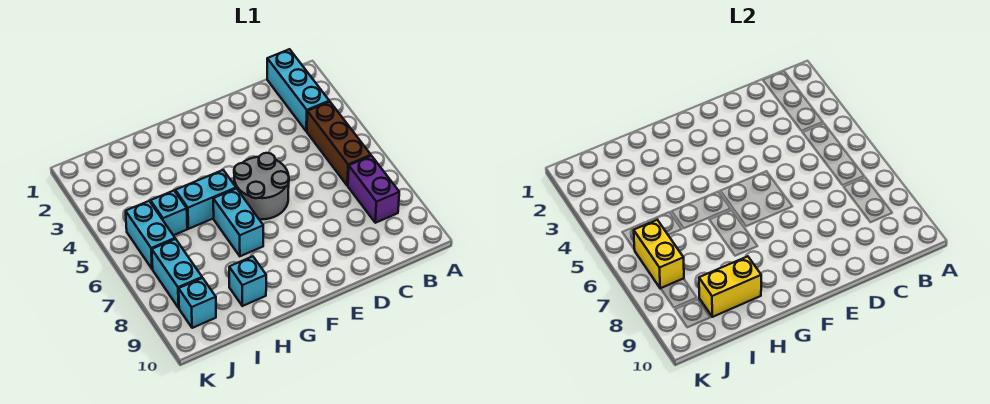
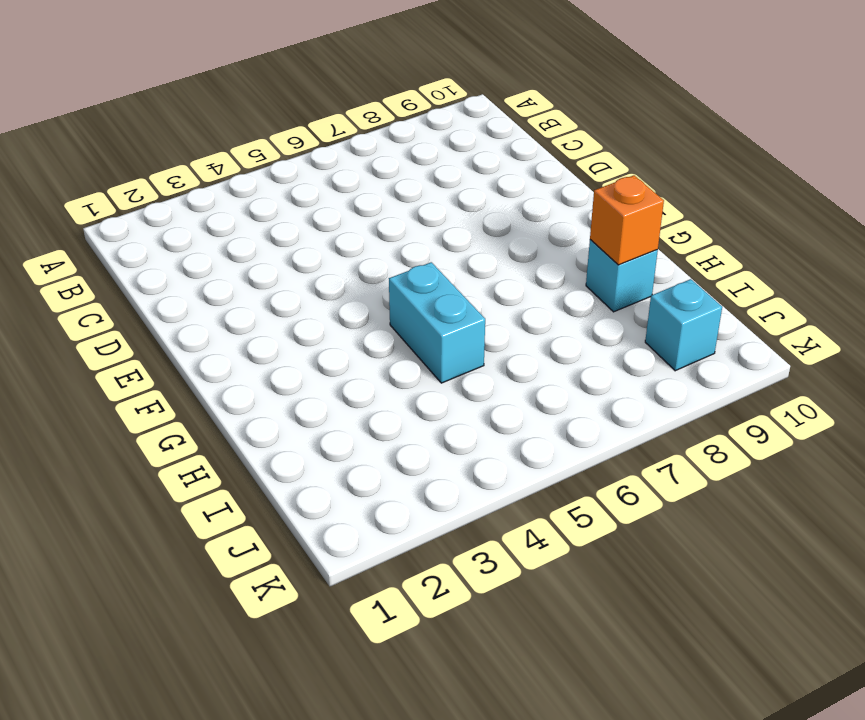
orange brick H9 level 2 -> yellow brick H9:I9 level 2
none -> cyan brick B1:B3 level 1
none -> brown brick B4:B6 level 1
none -> purple brick B7:B8 level 1

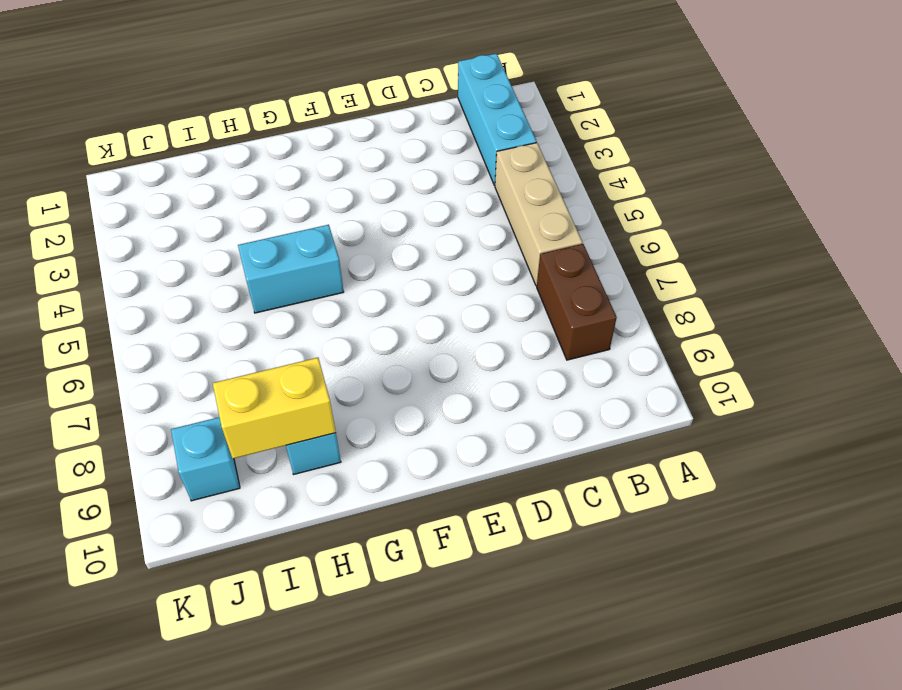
tan brick B4:B6 level 1 -> brown brick B4:B6 level 1
brown brick B7:B8 level 1 -> purple brick B7:B8 level 1
none -> grey round brick E5:F6 level 1
none -> cyan brick G6:G7 level 1
none -> cyan brick I5 level 1

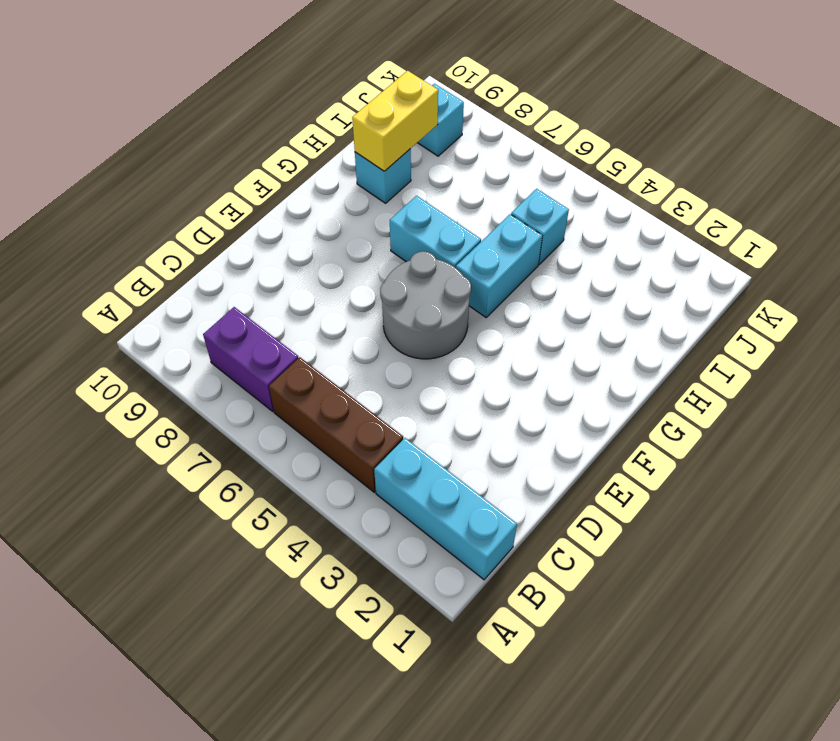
none -> cyan brick J5:J6 level 1
none -> cyan brick J7:J8 level 1
none -> yellow brick J6:J7 level 2

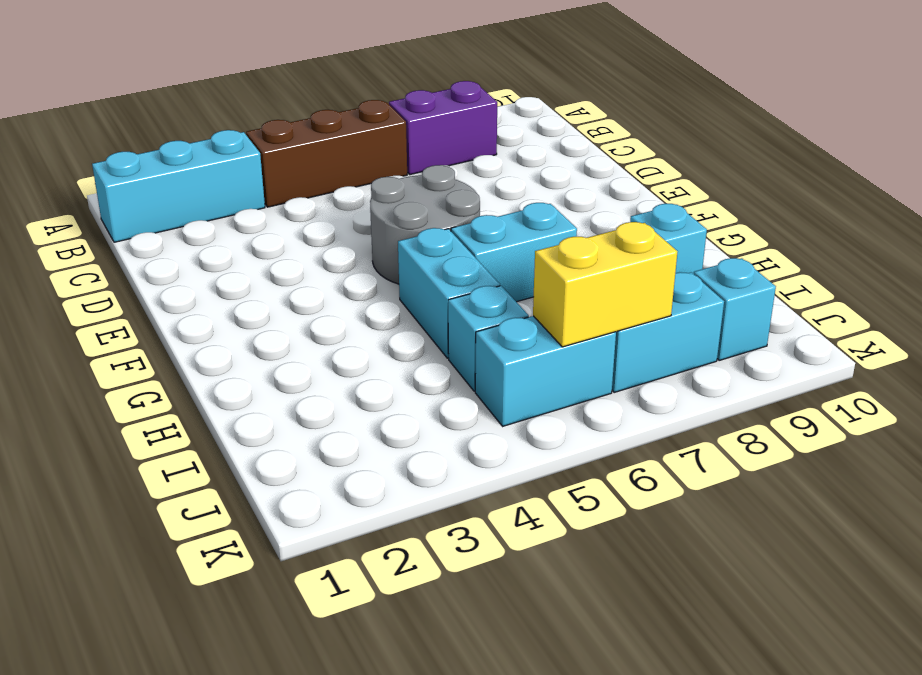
none -> yellow brick H9:I9 level 2

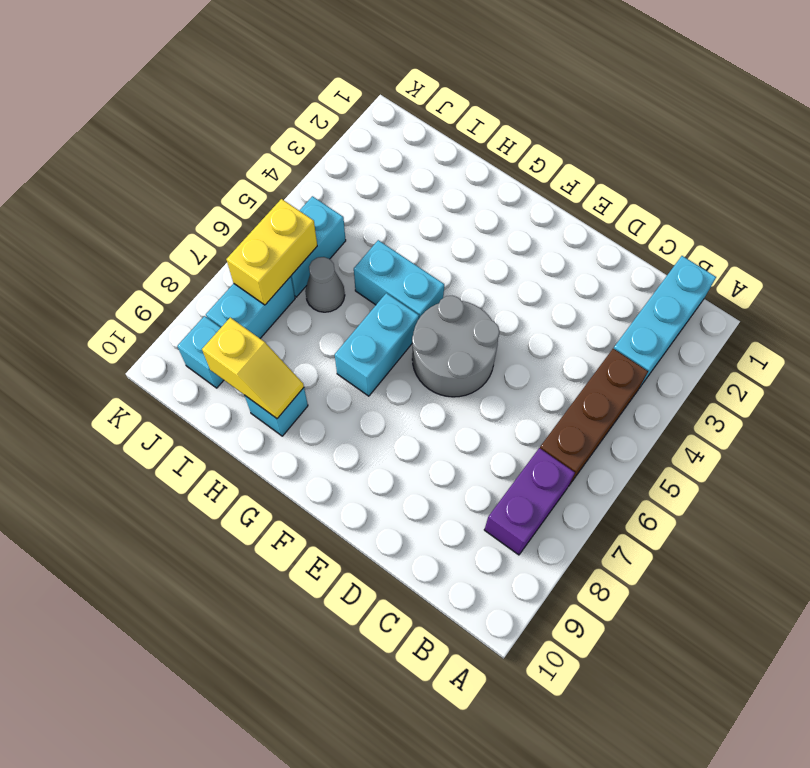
yellow slope H9:I9 level 2 top I -> yellow brick H9:I9 level 2
grey cone I6 level 1 -> none
none -> cyan brick I5 level 1

